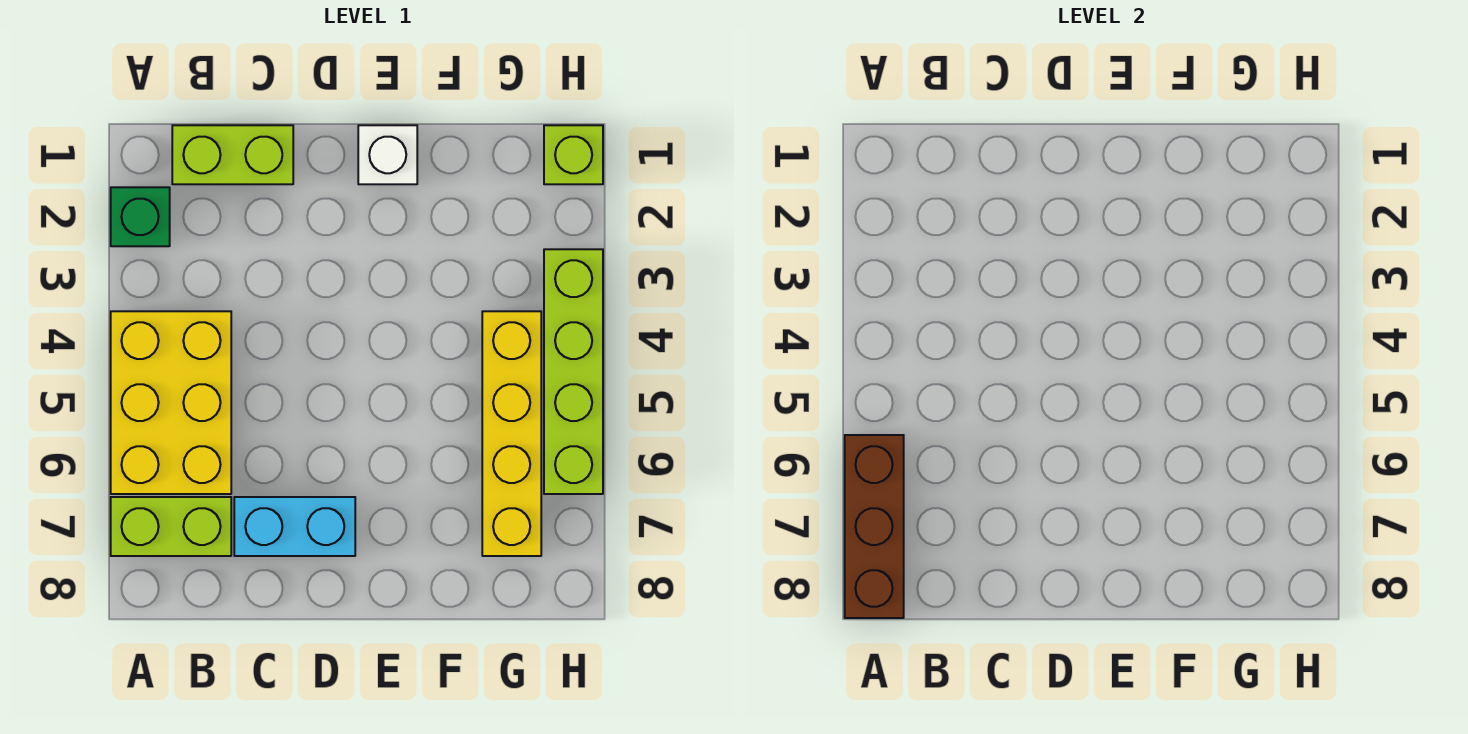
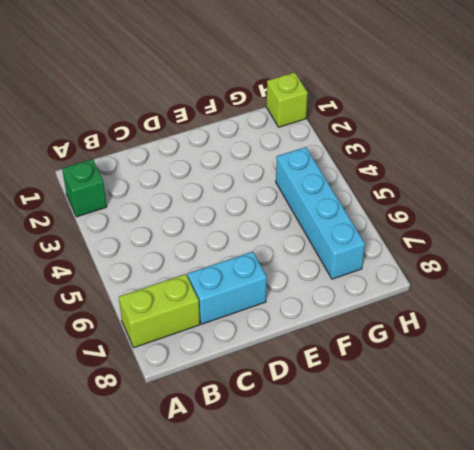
cyan brick G4:G7 level 1 -> yellow brick G4:G7 level 1
none -> yellow brick A4:B6 level 1
none -> lime brick B1:C1 level 1

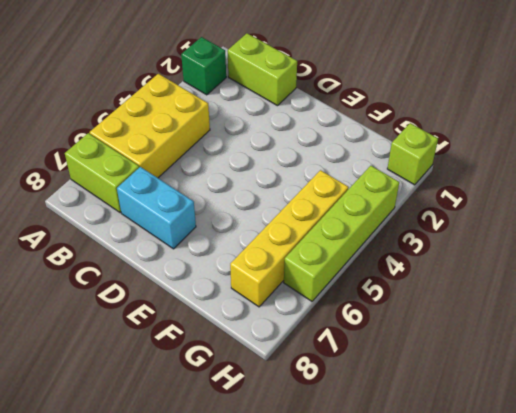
none -> white brick E1 level 1
none -> brown brick A6:A8 level 2

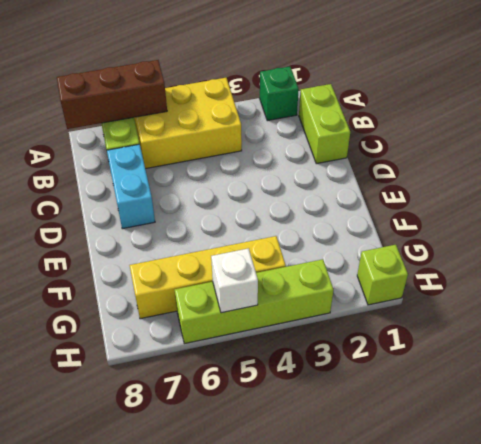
white brick H5 level 2 -> white brick E1 level 1

